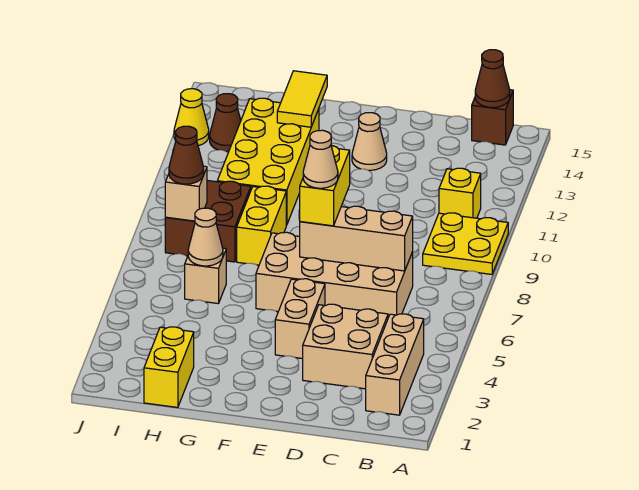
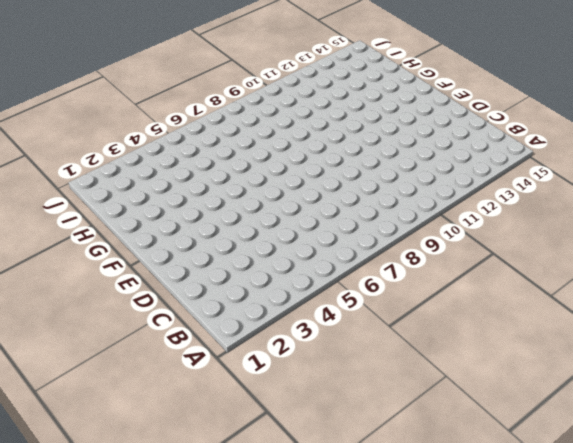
none -> yellow plate A9:B10 level 1
none -> tan brick B2:B4 level 1
none -> yellow brick B11 level 1

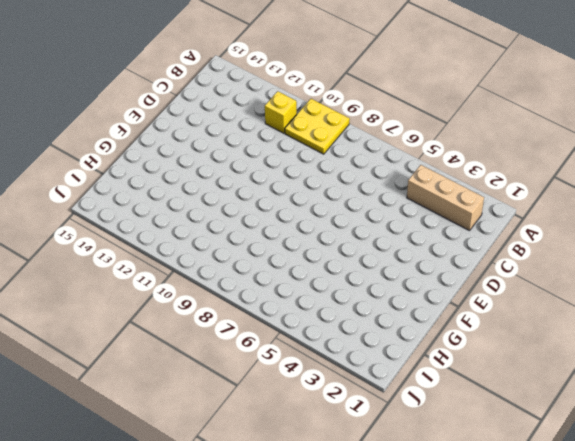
none -> brown brick B15 level 1
none -> tan brick C3:D4 level 1
none -> tan brick C6:F7 level 1

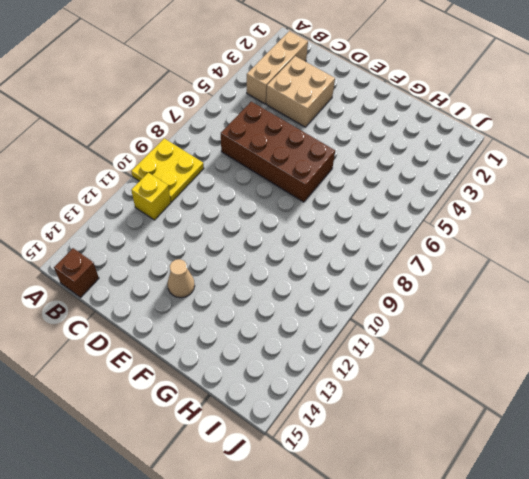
brown brick C6:F7 level 1 -> tan brick C6:F7 level 1
none -> tan brick E4:E5 level 1
none -> yellow brick G8:G9 level 1
none -> yellow brick G10:H13 level 1

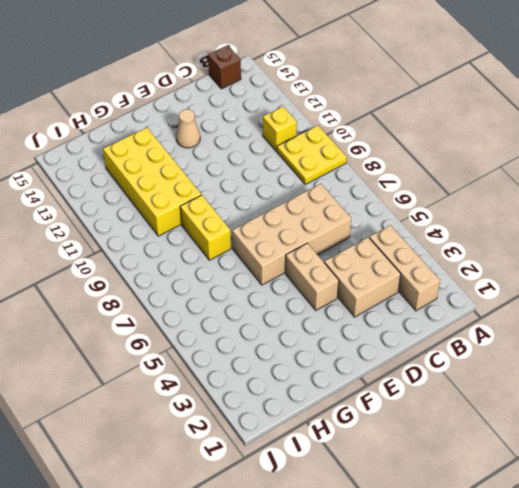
none -> yellow brick H1:H2 level 1
none -> tan brick H6 level 1
none -> brown brick H8:I9 level 1

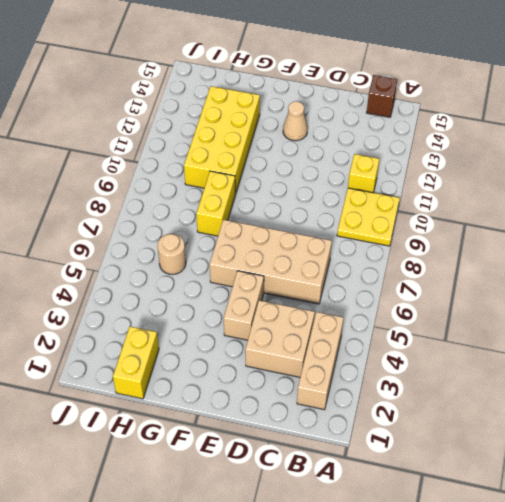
tan round brick H6 level 1 -> tan brick H6 level 1
none -> brown brick H8:I9 level 1
none -> brown cone I13 level 1
none -> yellow cone J13 level 1

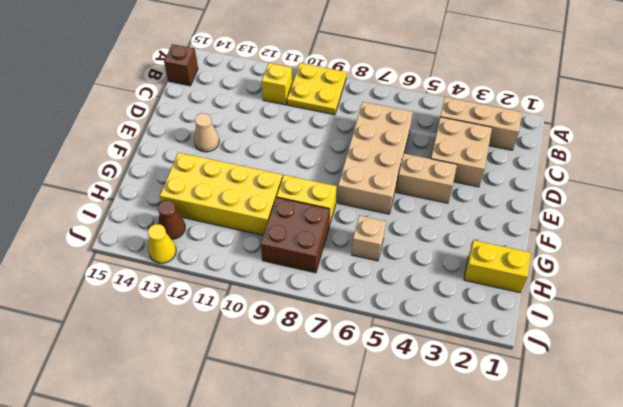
none -> brown cone B15 level 2
none -> tan brick C7:E7 level 2
none -> yellow tile G13:G14 level 2

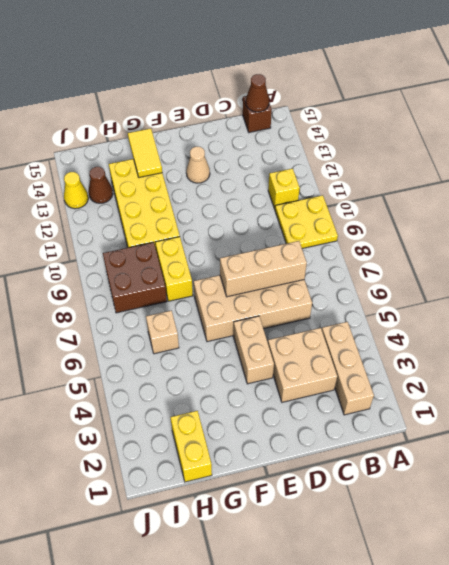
none -> tan cone H6 level 2
none -> tan brick I8 level 2
none -> yellow brick E7:E8 level 3

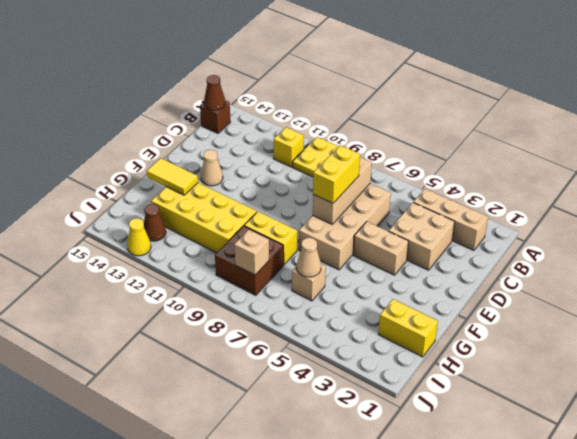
yellow brick D7:E7 level 3 -> yellow brick E7:E8 level 3
none -> brown cone I8 level 3
none -> tan cone E7 level 4

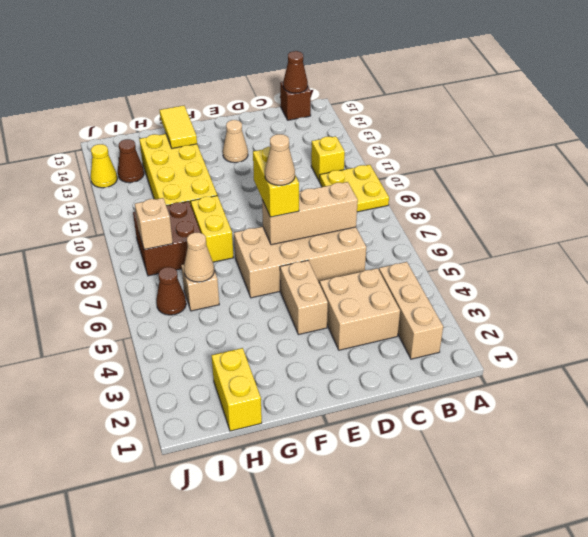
brown cone I6 level 1 -> brown cone I8 level 3

